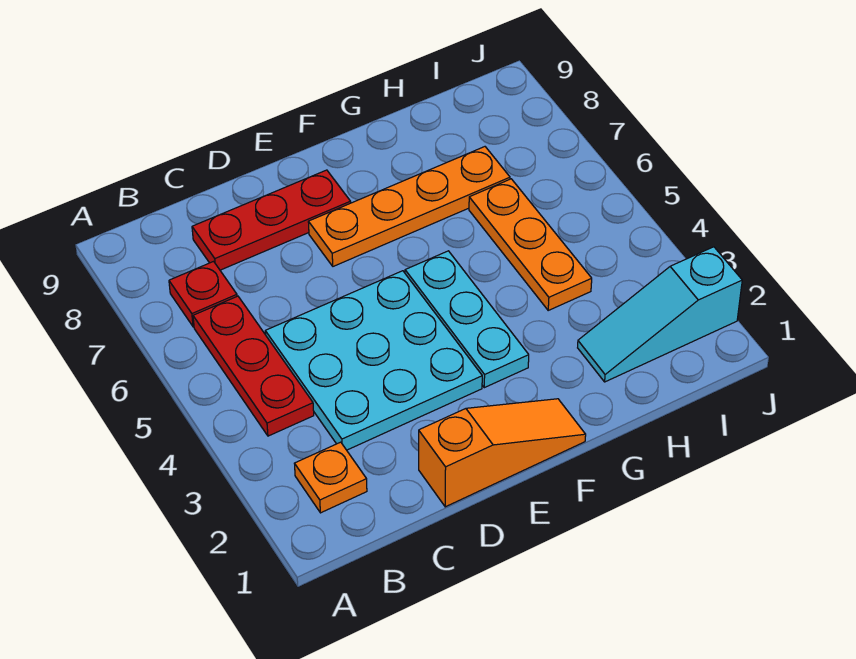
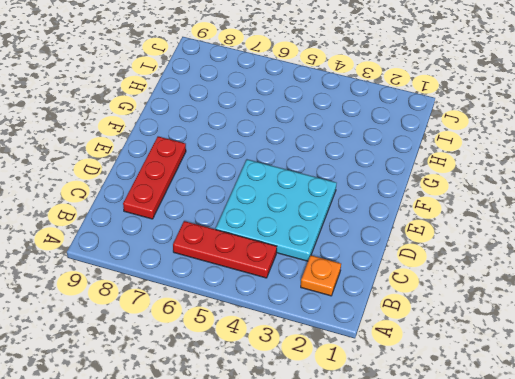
none -> red plate B7 level 1
none -> orange slope D1:F1 level 1 top D

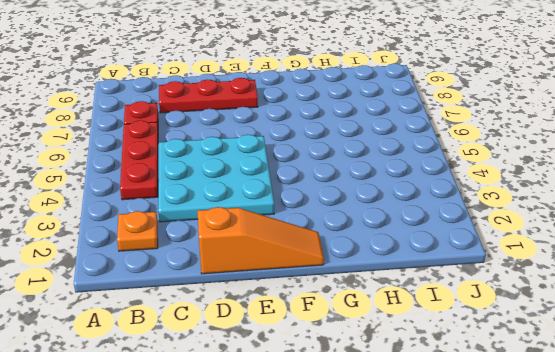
none -> orange plate E7:H7 level 1
none -> cyan plate F3:F5 level 1

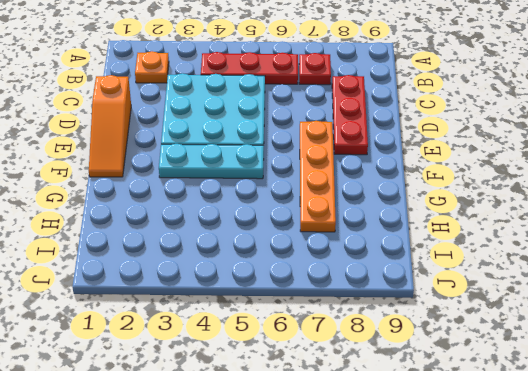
none -> cyan slope H2:J2 level 1 top J
none -> orange plate H4:H6 level 1

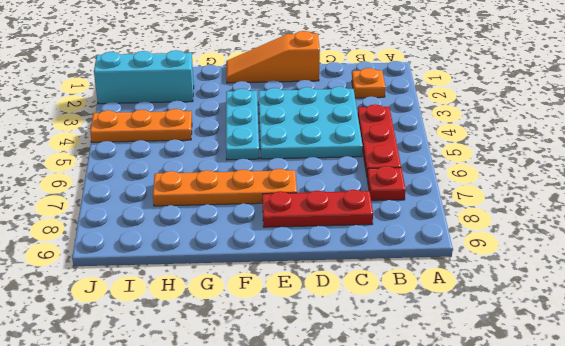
cyan brick H2:J2 level 1 -> cyan slope H2:J2 level 1 top J
orange plate H4:J4 level 1 -> orange plate H4:H6 level 1

